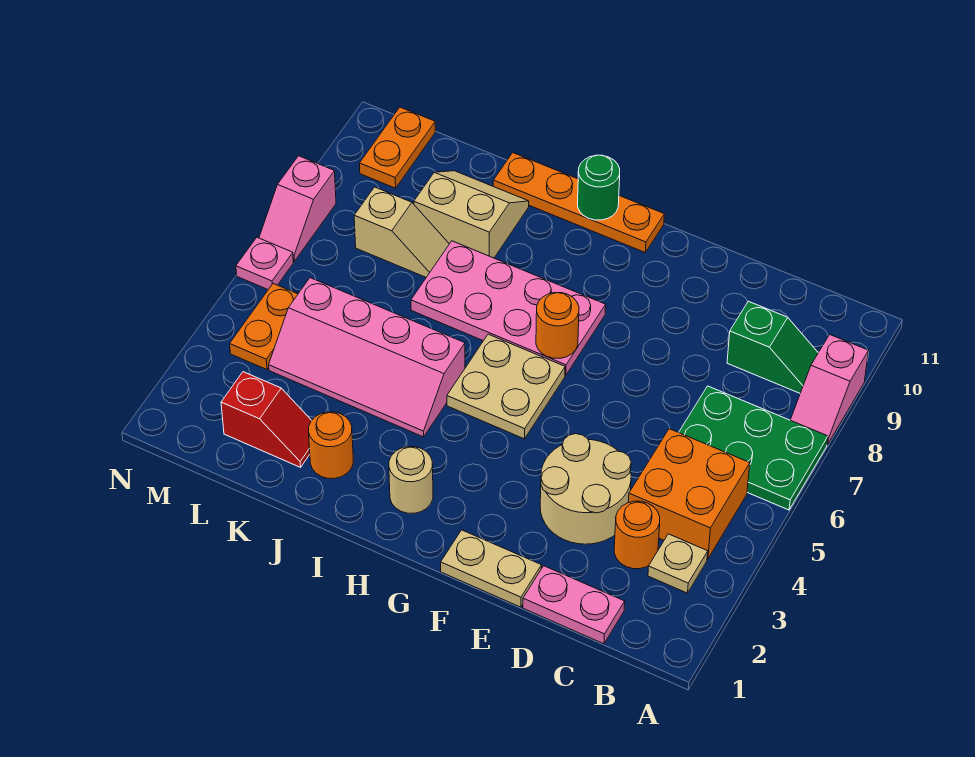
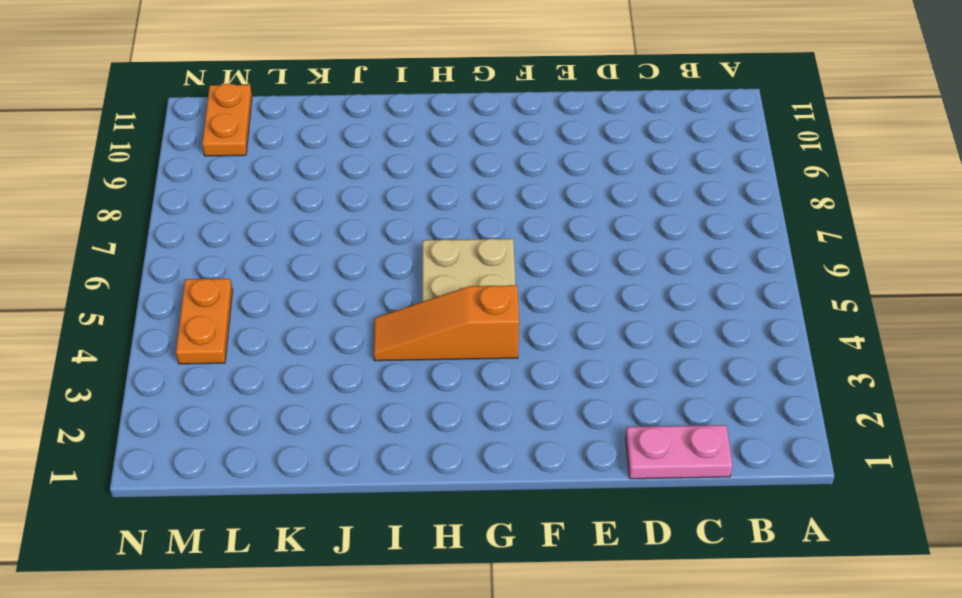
orange slope G4:I4 level 1 top G -> pink slope I4:L5 level 1 top 5
none -> green plate A6:C7 level 1
none -> pink slope A8:A9 level 1 top 9
none -> tan plate B3 level 1

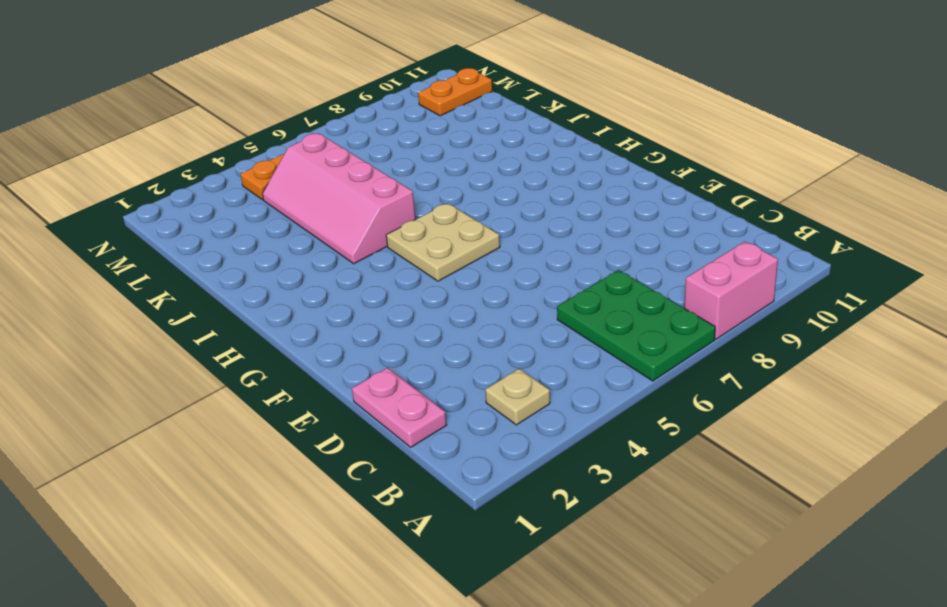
pink brick A8:A9 level 1 -> pink slope A8:A9 level 1 top 9
none -> orange brick B4:C5 level 1
none -> green slope B9:C9 level 1 top C
none -> orange round brick C3 level 1

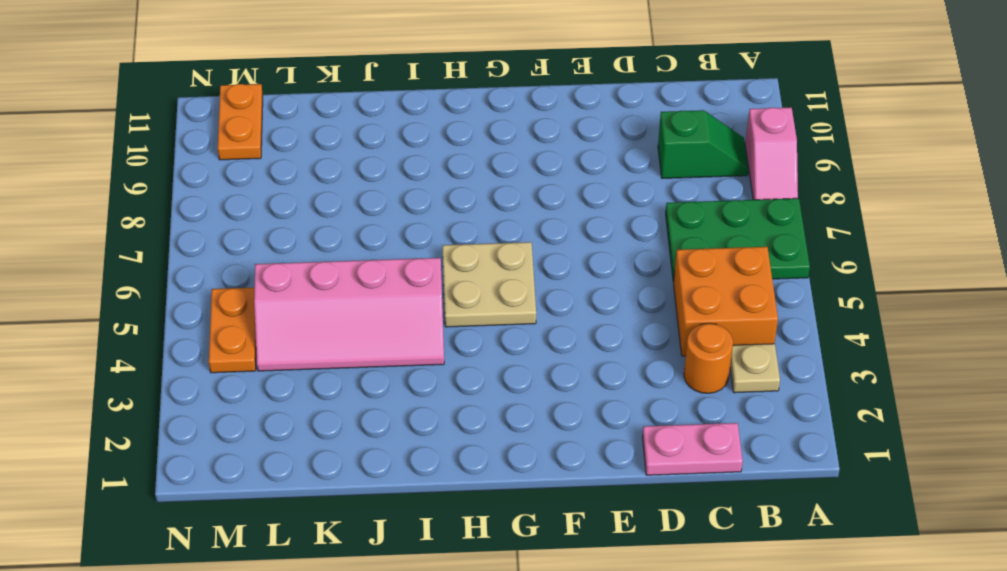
none -> tan round brick D3:E4 level 1
none -> tan plate E1:F1 level 1
none -> pink plate G7:J8 level 1

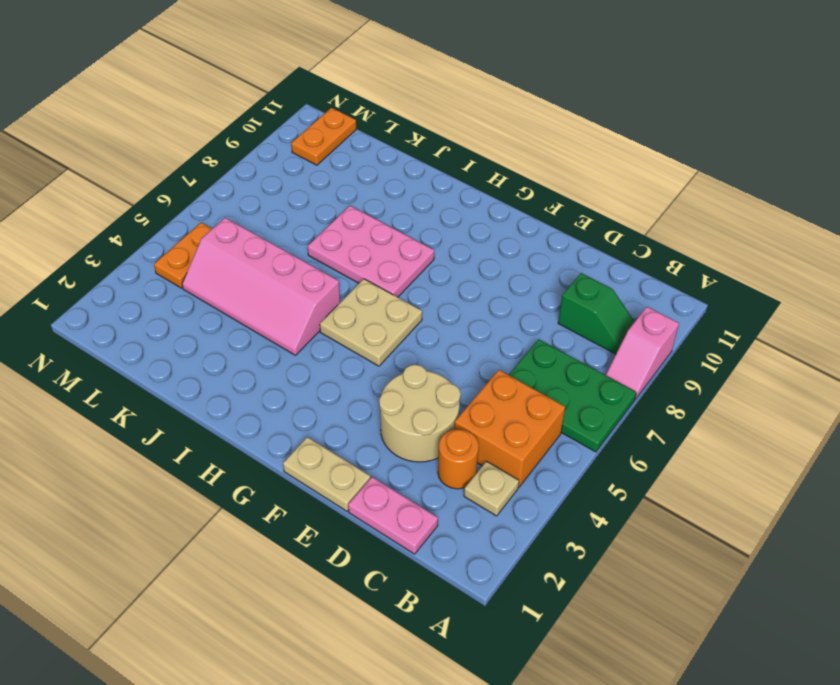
pink plate H7:J8 level 1 -> pink plate G7:J8 level 1
none -> orange plate G11:J11 level 1
none -> tan round brick H2 level 1
none -> orange round brick J2 level 1

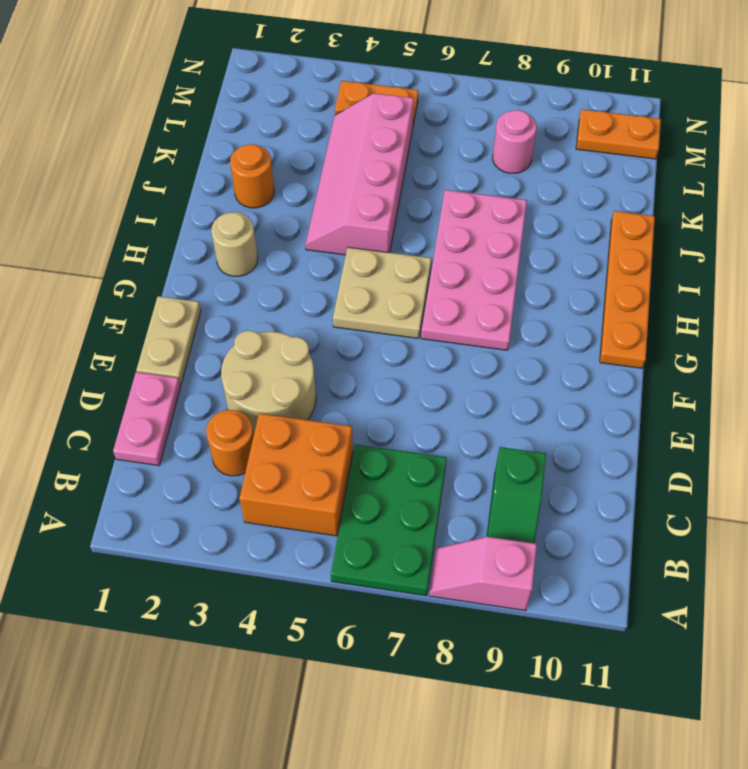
pink round brick L8 level 1 -> tan slope K8:L8 level 1 top L
none -> tan plate B3 level 1
none -> tan slope J9:K10 level 1 top 9
none -> red slope K2:L2 level 1 top L

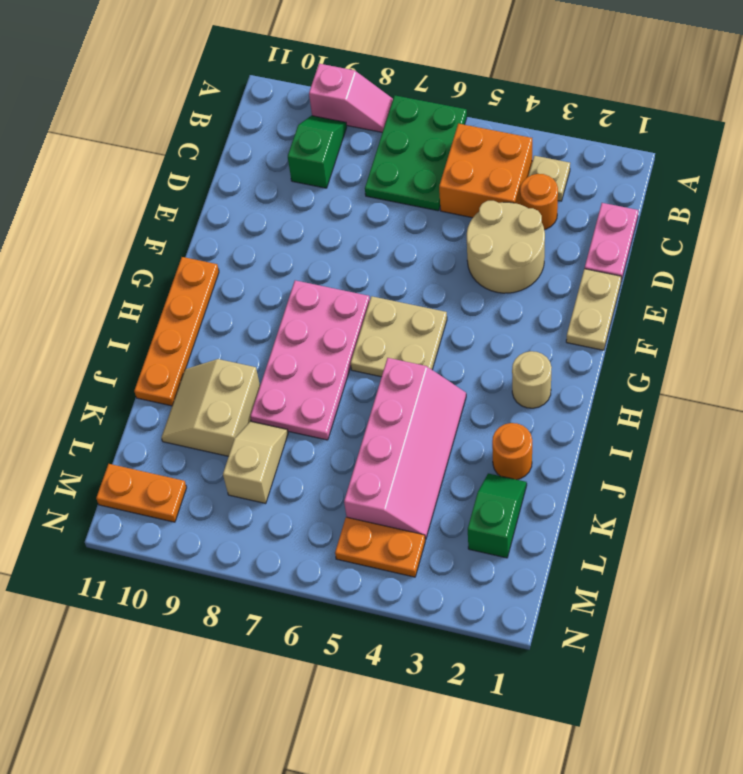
green slope K2:L2 level 1 top L -> red slope K2:L2 level 1 top L
none -> pink plate N6 level 1
none -> pink slope N7:N8 level 1 top 8
none -> orange round brick G7 level 2

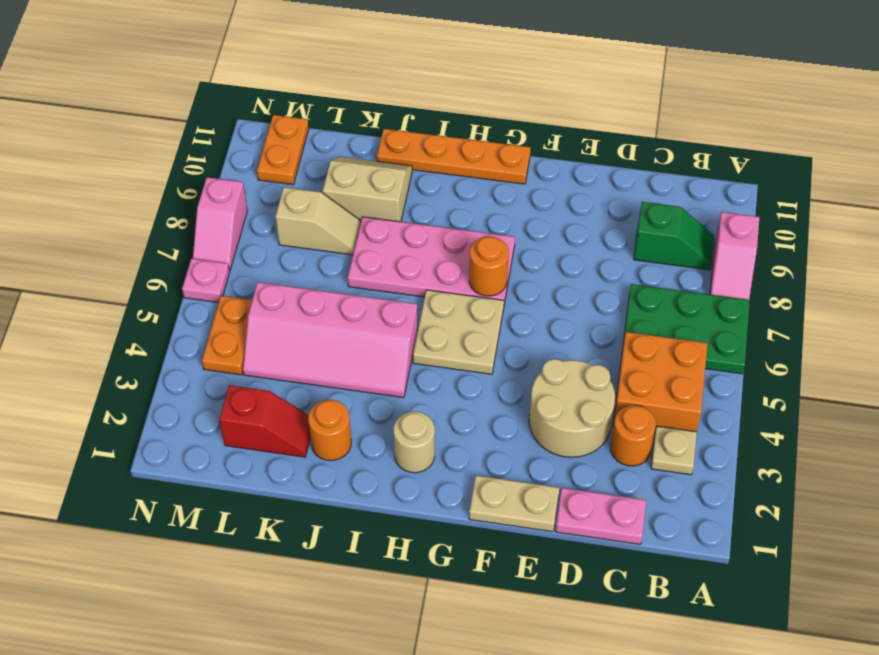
none -> green round brick H11 level 2

